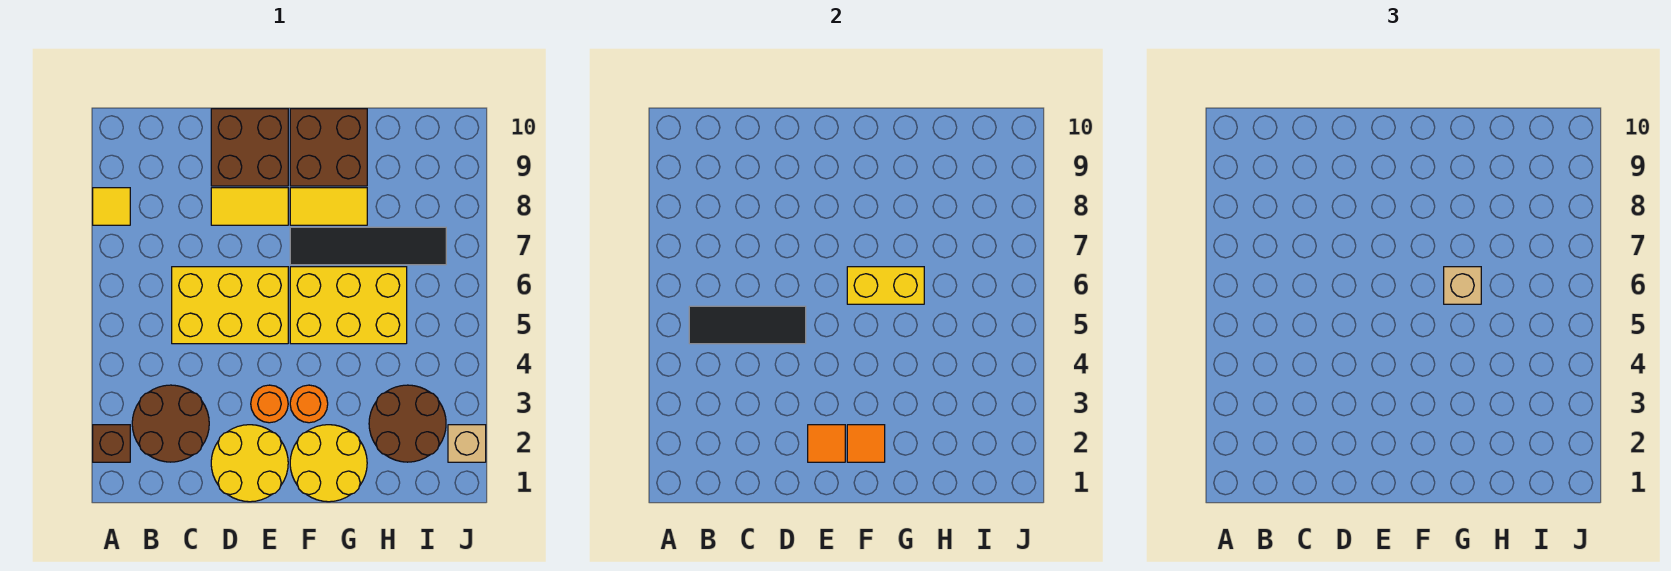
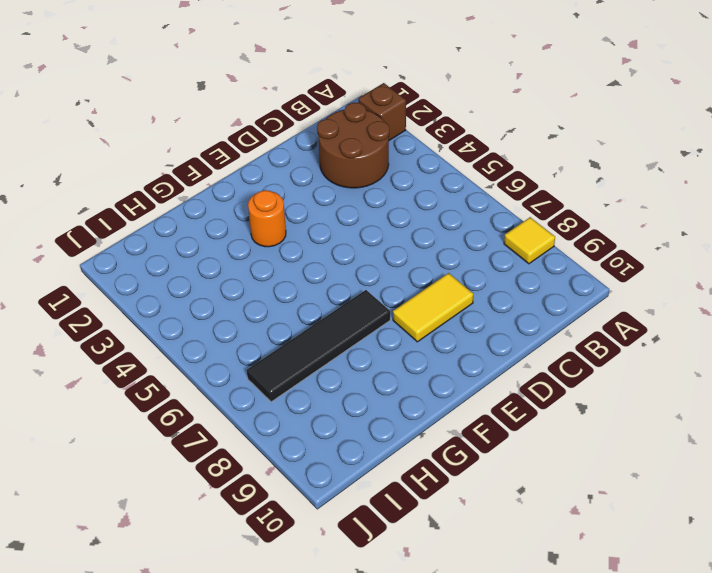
none -> yellow brick C5:E6 level 1
none -> yellow round brick D1:E2 level 1
none -> brown brick D9:E10 level 1

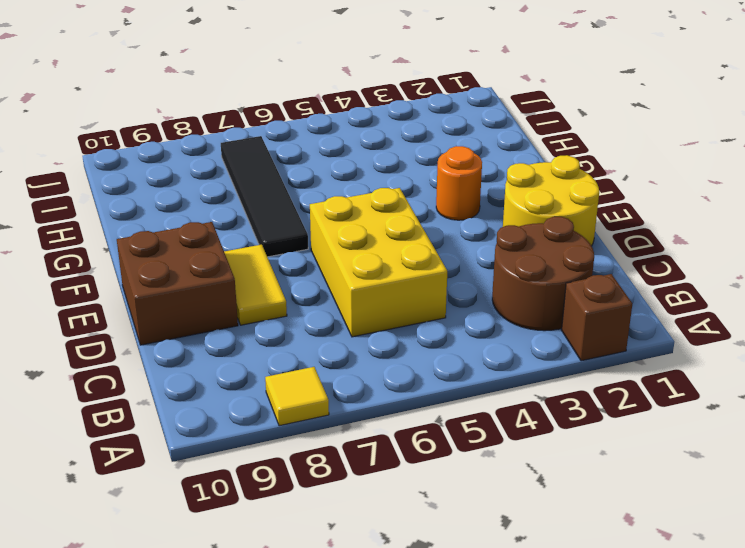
none -> orange round brick E3 level 1
none -> yellow round brick F1:G2 level 1
none -> yellow brick F5:H6 level 1

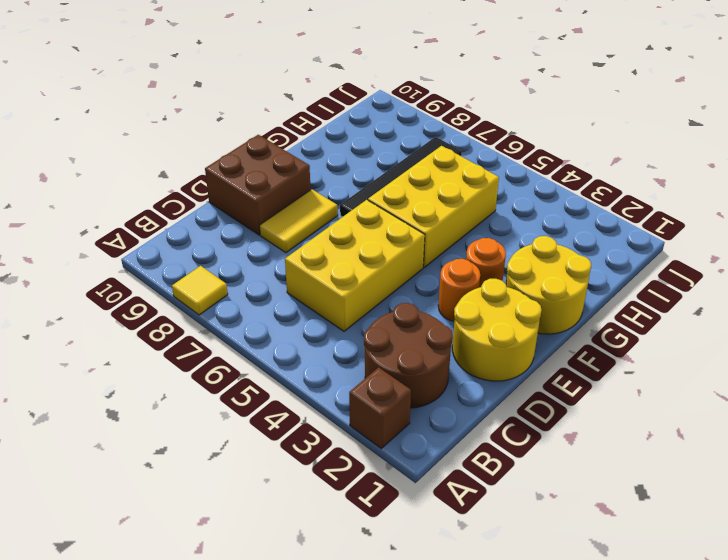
none -> yellow tile F8:G8 level 1
none -> brown brick F9:G10 level 1
none -> brown round brick H2:I3 level 1

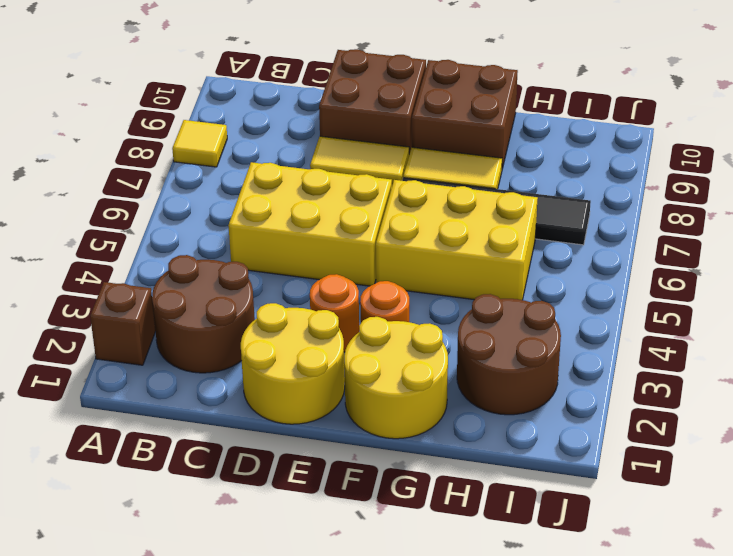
none -> tan brick J2 level 1
none -> black tile B5:D5 level 2
none -> orange tile E2 level 2

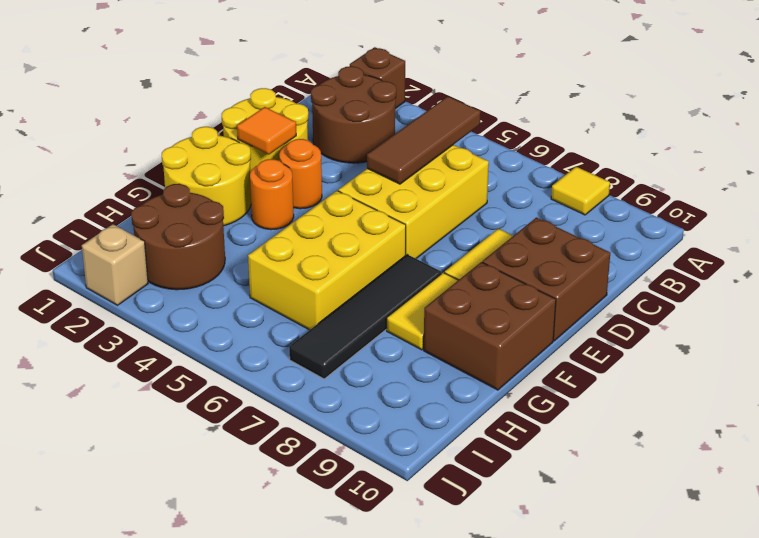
brown tile B5:D5 level 2 -> black tile B5:D5 level 2
none -> orange tile F2 level 2
none -> yellow brick F6:G6 level 2
none -> tan brick G6 level 3

